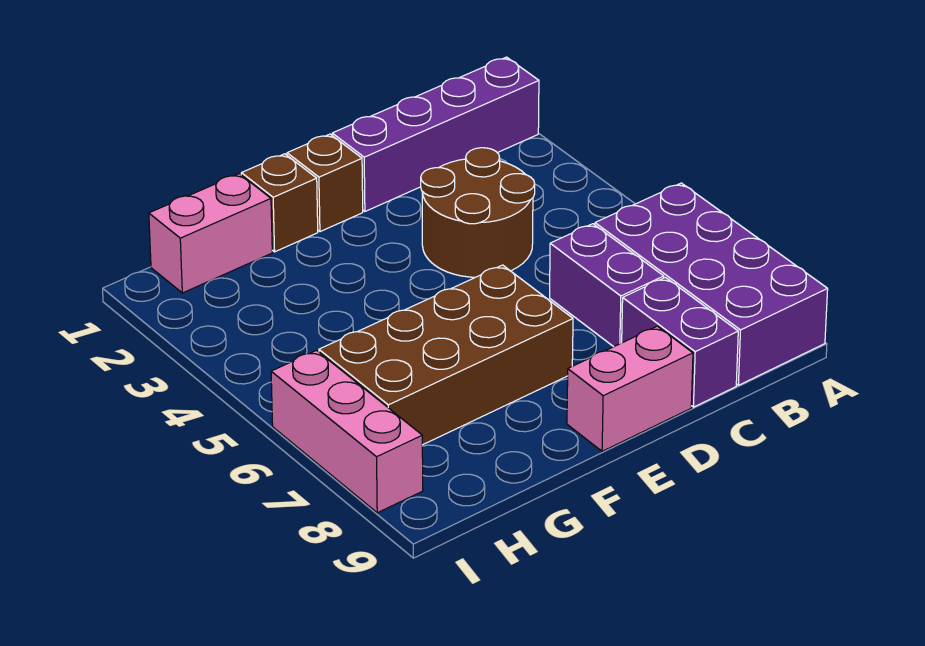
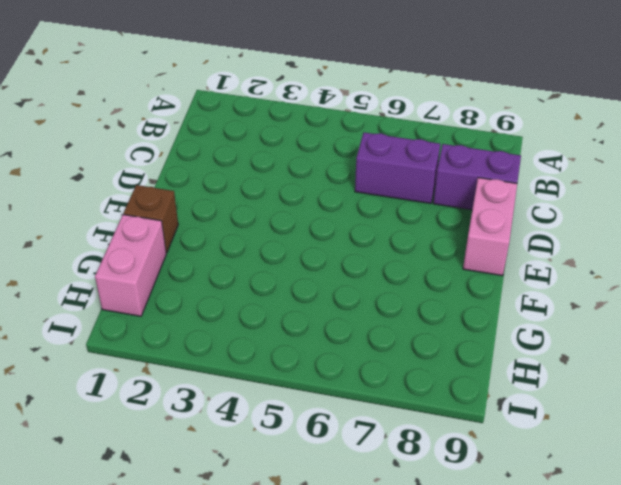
none -> purple brick A1:D1 level 1
none -> purple brick A6:B9 level 1

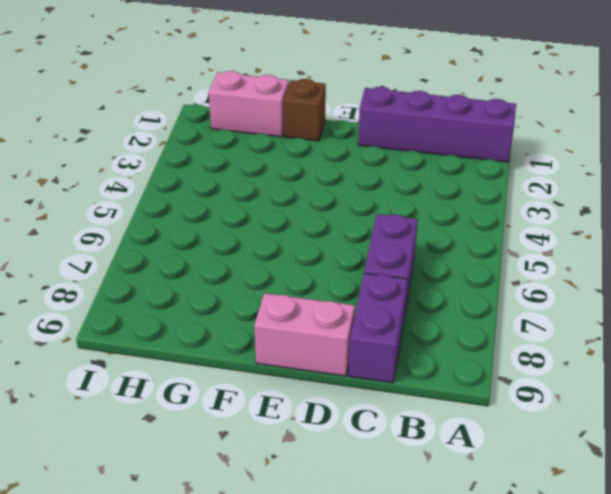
none -> purple brick A6:B9 level 1
none -> brown round brick C3:D4 level 1

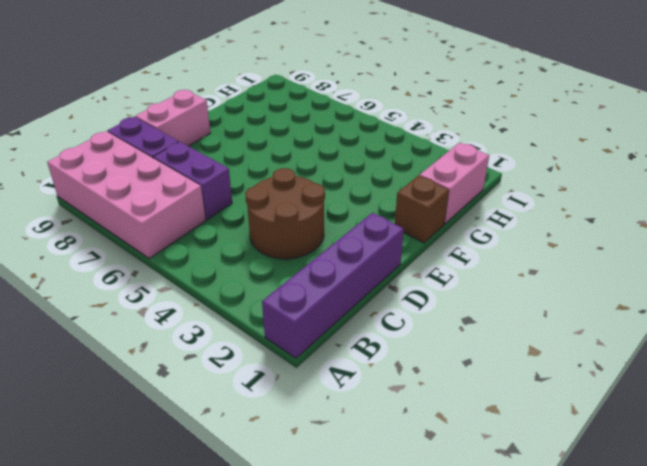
pink brick A6:B9 level 1 -> purple brick A6:B9 level 1
none -> brown brick E1 level 1
none -> brown brick E6:H7 level 1

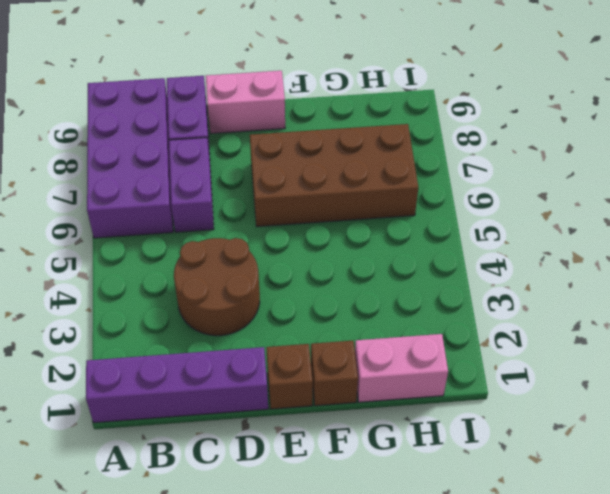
none -> pink brick I6:I8 level 1

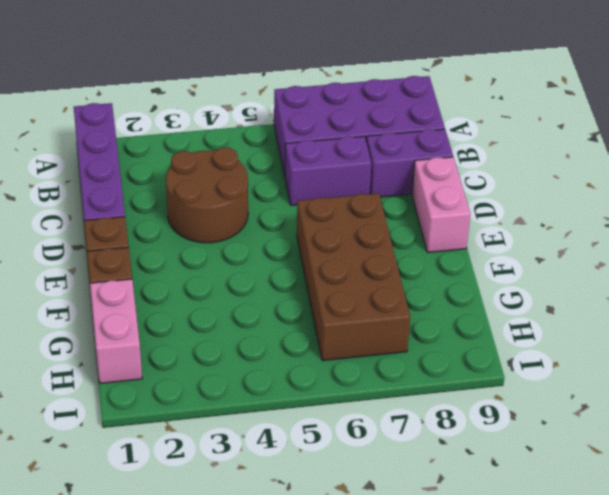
none -> pink brick I6:I8 level 1

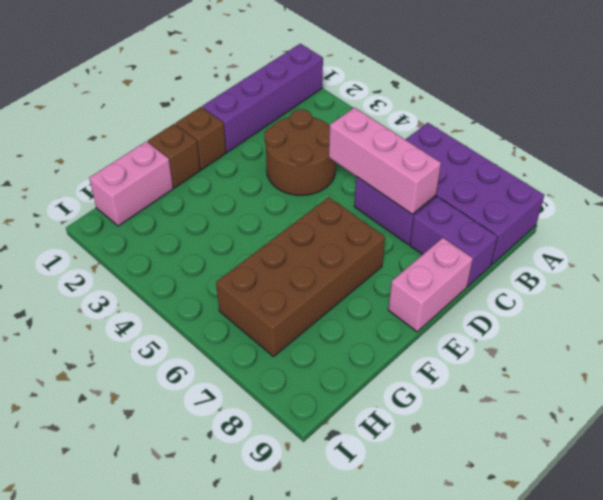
pink brick C5:C7 level 2 -> pink brick I6:I8 level 1

